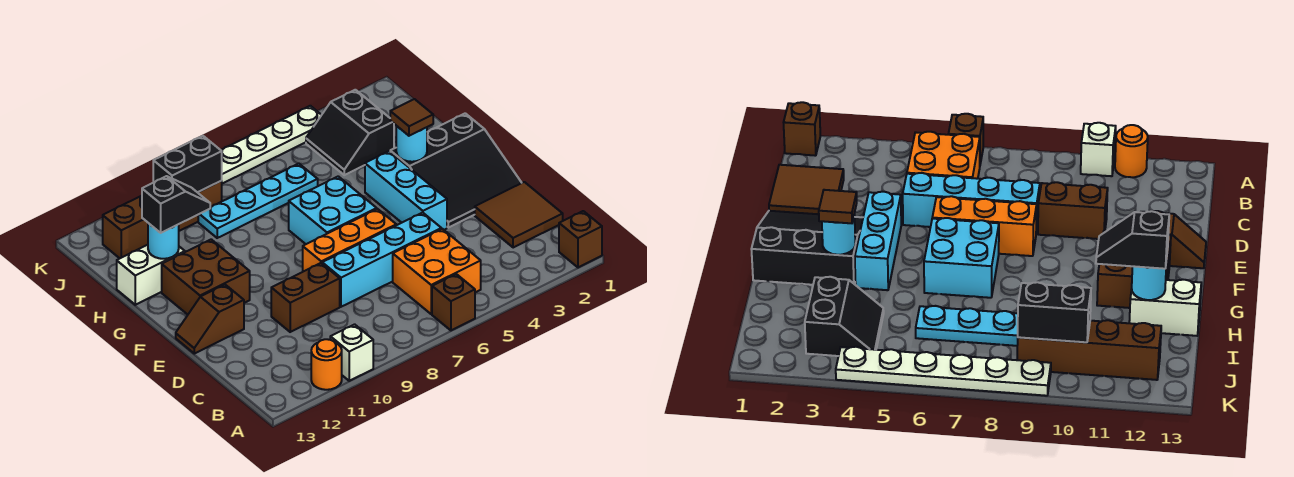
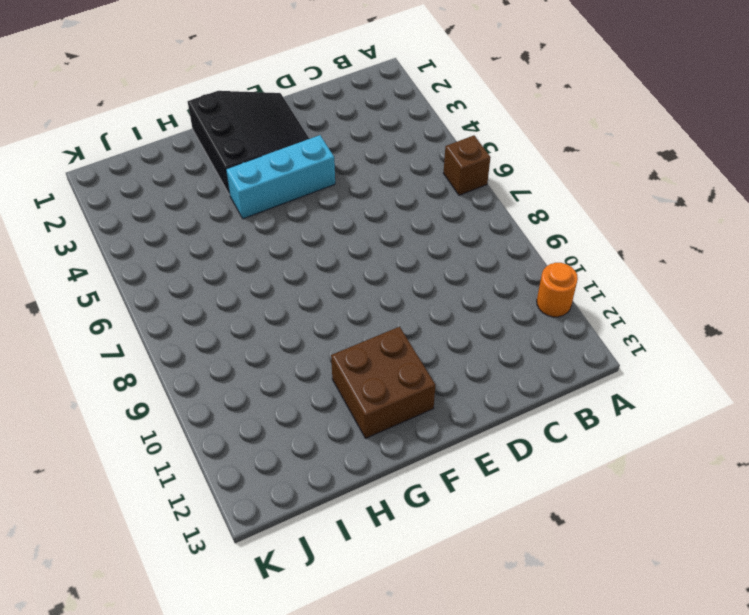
none -> brown brick A1 level 1
none -> white brick A10 level 1
none -> orange brick B5:C6 level 1

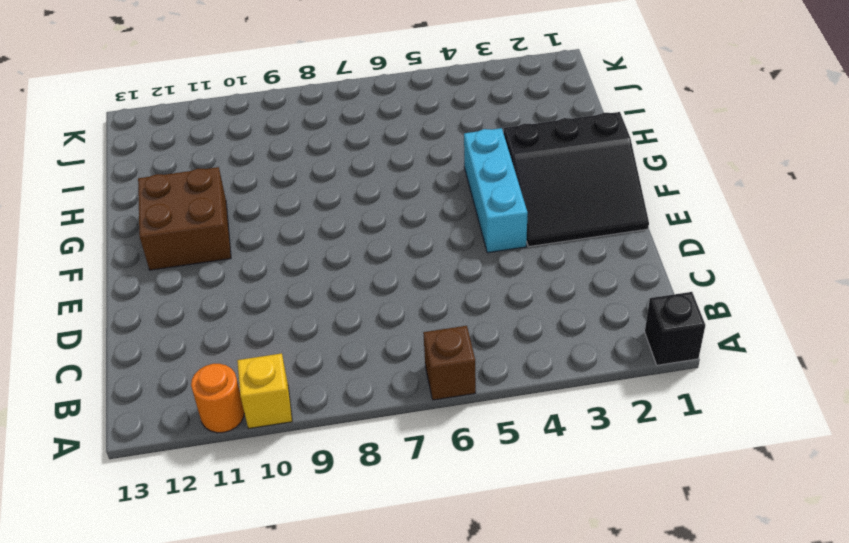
black brick A1 level 1 -> brown brick A1 level 1
yellow brick A10 level 1 -> white brick A10 level 1
none -> orange brick B5:C6 level 1
none -> brown tile C1:D2 level 1
none -> cyan brick D5:D8 level 1

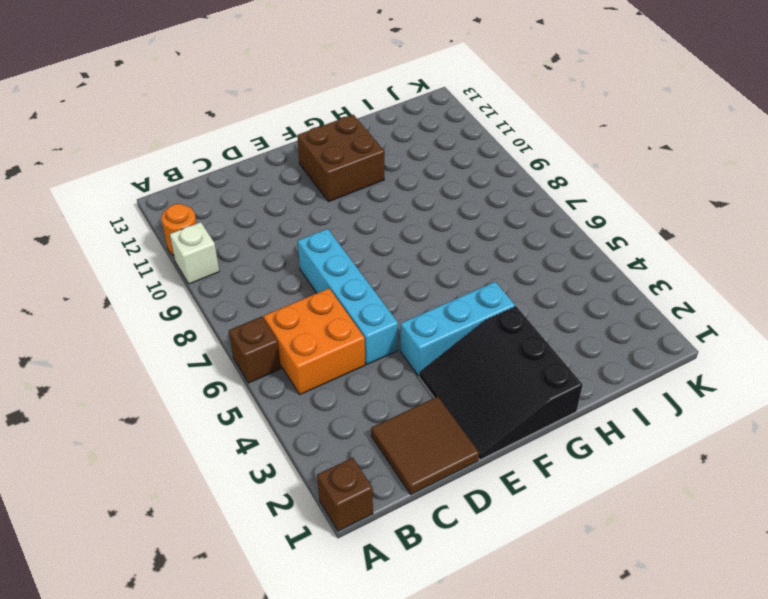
none -> brown brick D9:D10 level 1
none -> orange brick E6:E8 level 1
none -> brown slope E12:E13 level 1 top 12

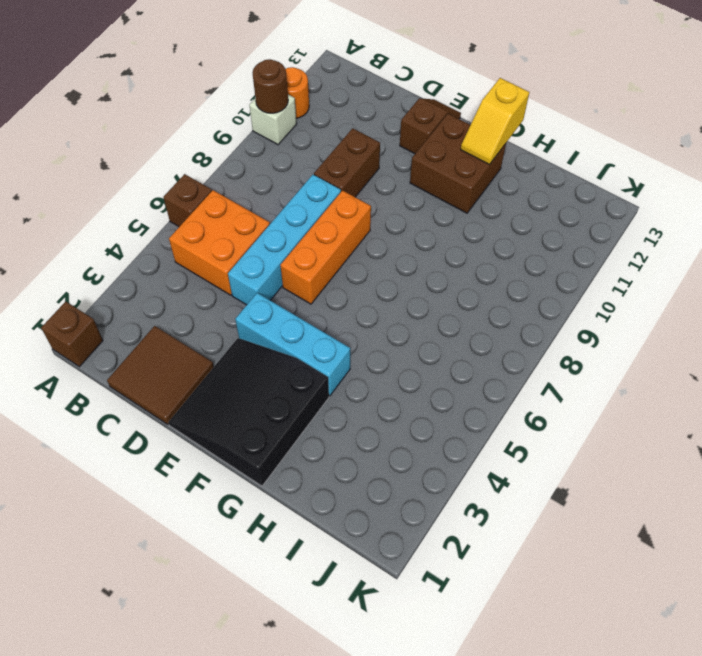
brown round brick A10 level 2 -> none
yellow slope G12:G13 level 2 top 13 -> none
none -> cyan brick F6:G7 level 1
none -> white brick H12:H13 level 1
none -> black slope I3:J4 level 1 top 3

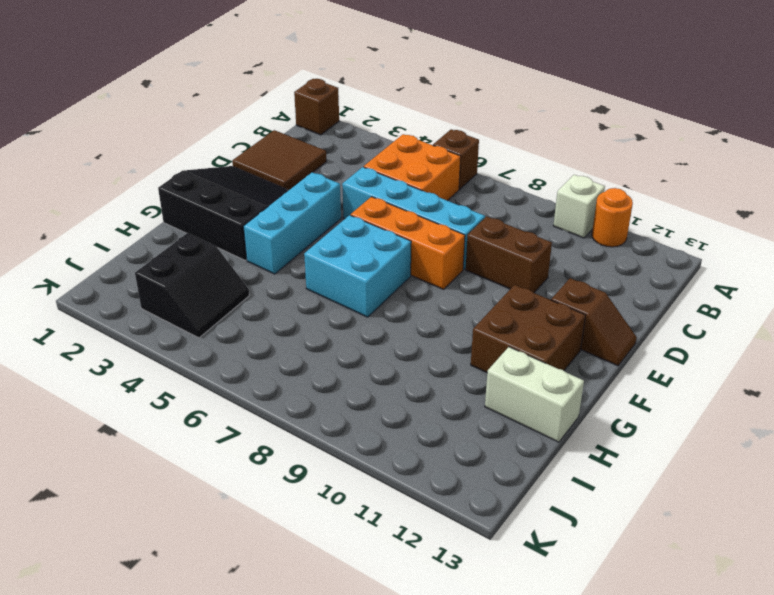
none -> cyan plate I6:I9 level 1
none -> brown brick J9:J12 level 1
none -> white plate K4:K9 level 1

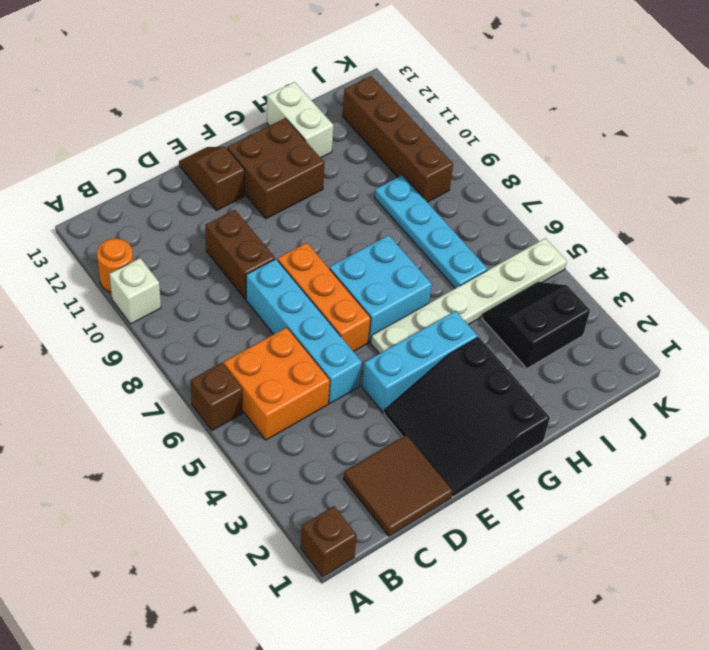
white plate F5:K5 level 1 -> white plate K4:K9 level 1
none -> cyan round brick G3 level 2
none -> cyan round brick H12 level 2
none -> black brick J9:J10 level 2

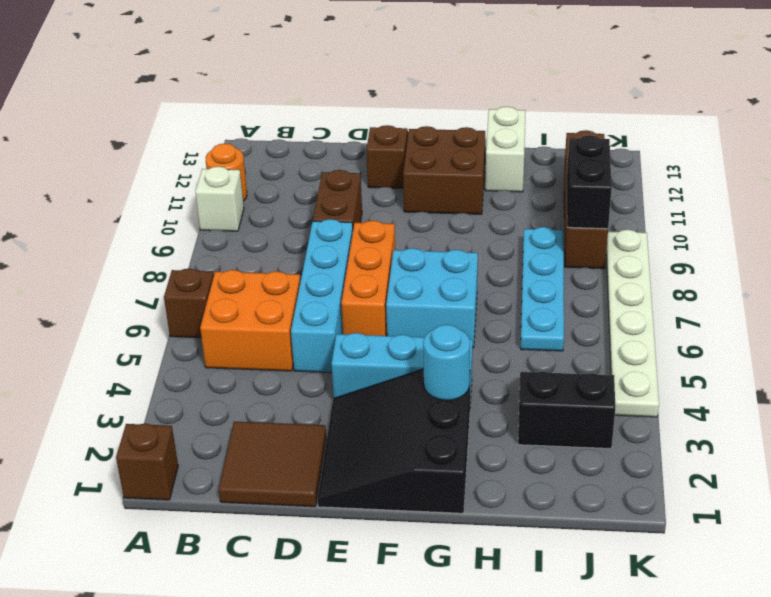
none -> cyan round brick H12 level 2
none -> brown tile G3 level 3
none -> black slope H11:H12 level 3 top 12

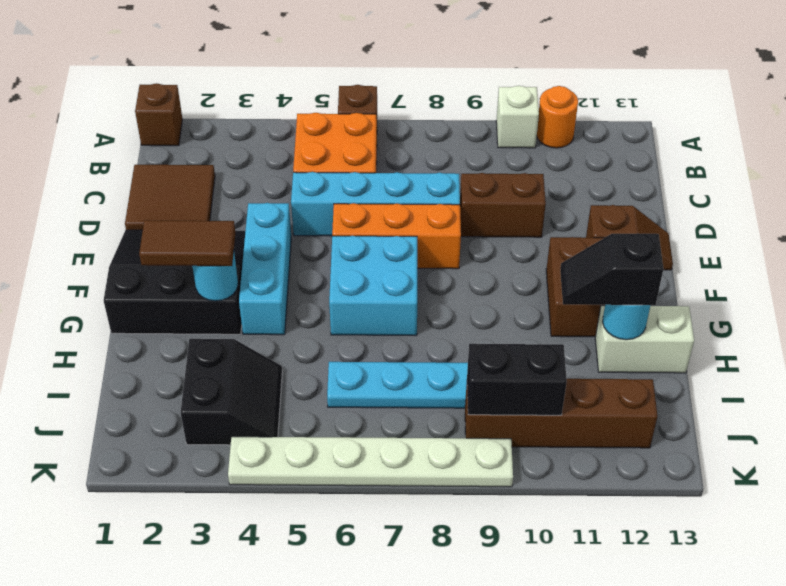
brown tile G2:G3 level 3 -> brown tile G3 level 3

